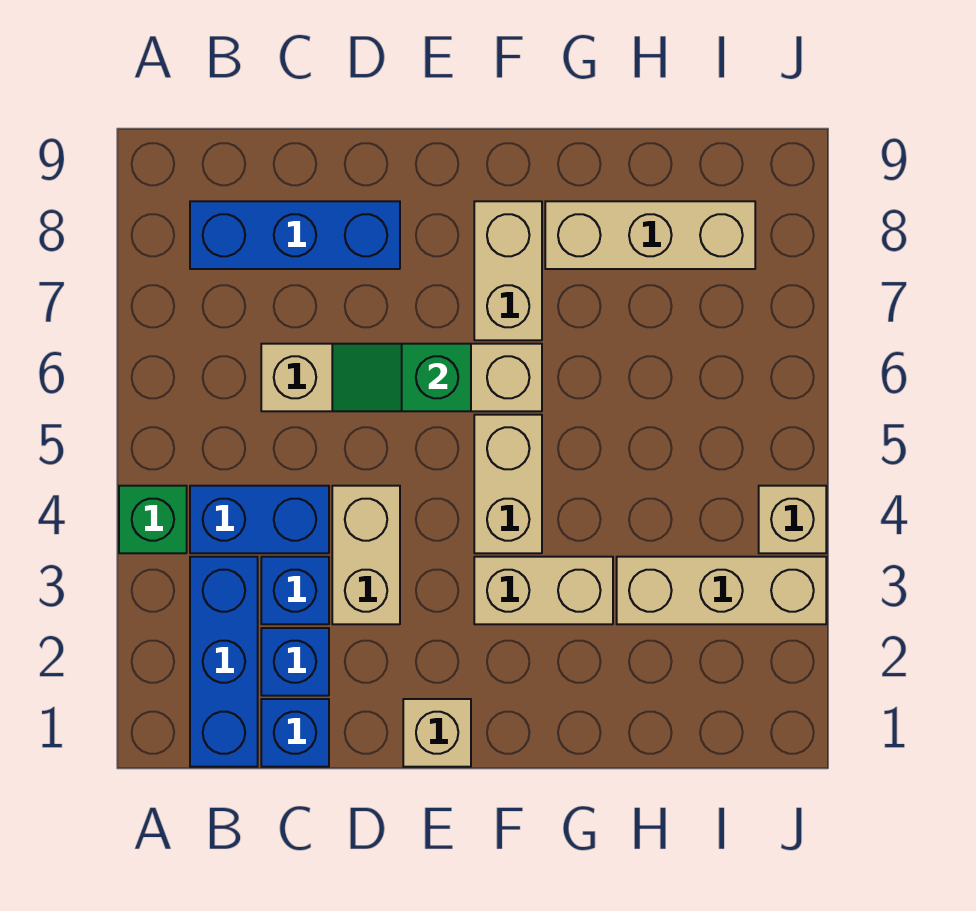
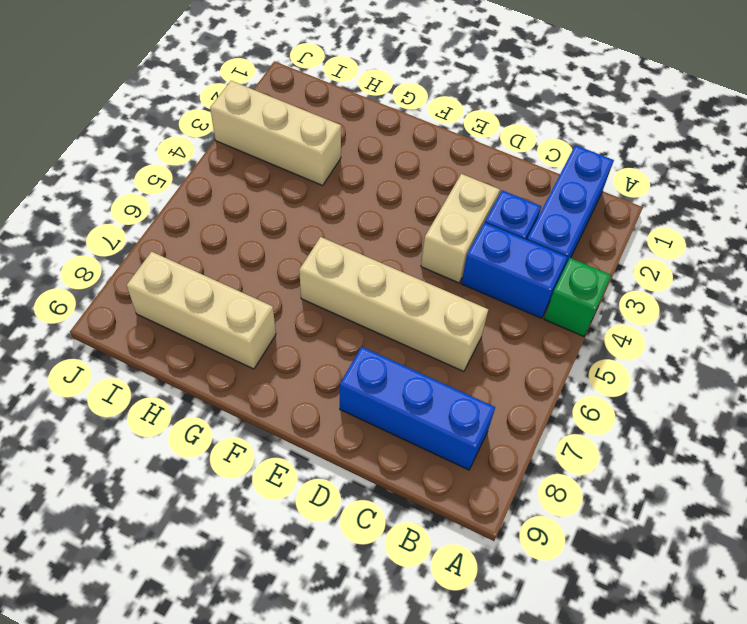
none -> blue brick C1 level 1
none -> blue brick C2 level 1
none -> tan brick E1 level 1

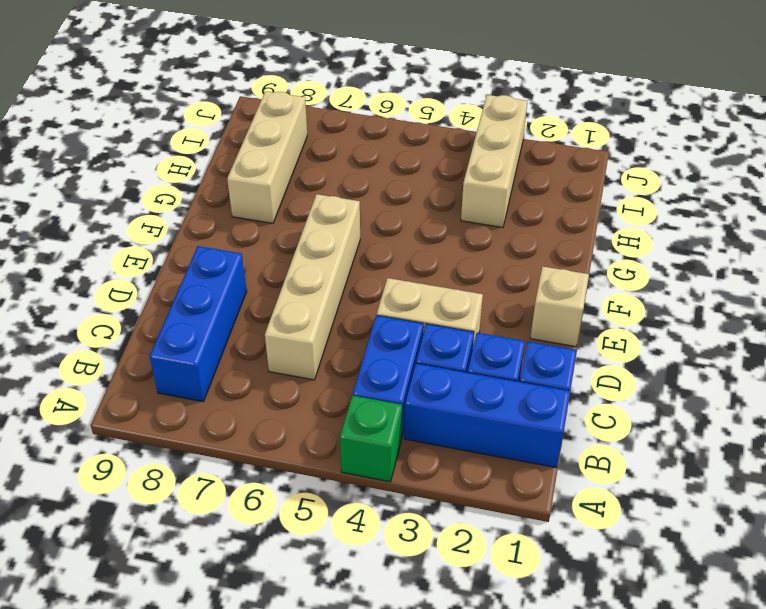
none -> tan brick F3:G3 level 1
none -> tan brick F4:F5 level 1
none -> tan brick F7:F8 level 1

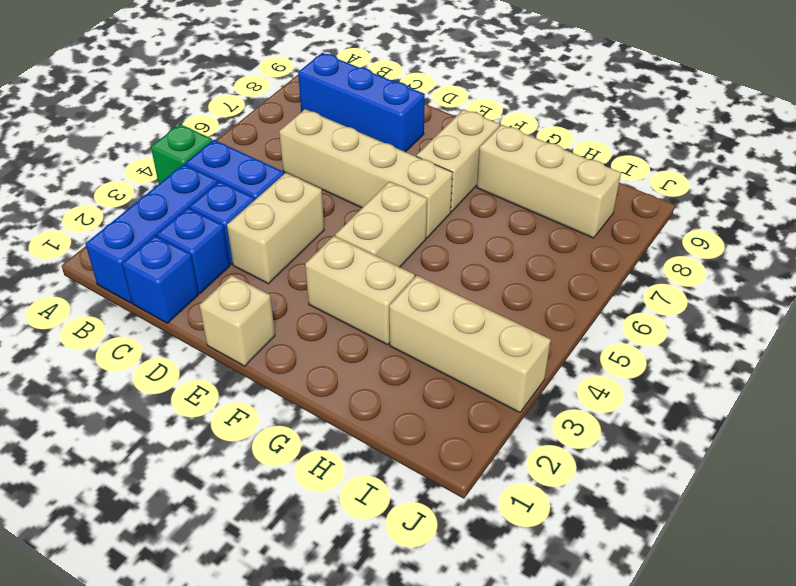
none -> tan brick J4 level 1
none -> green slope D6:E6 level 2 top E

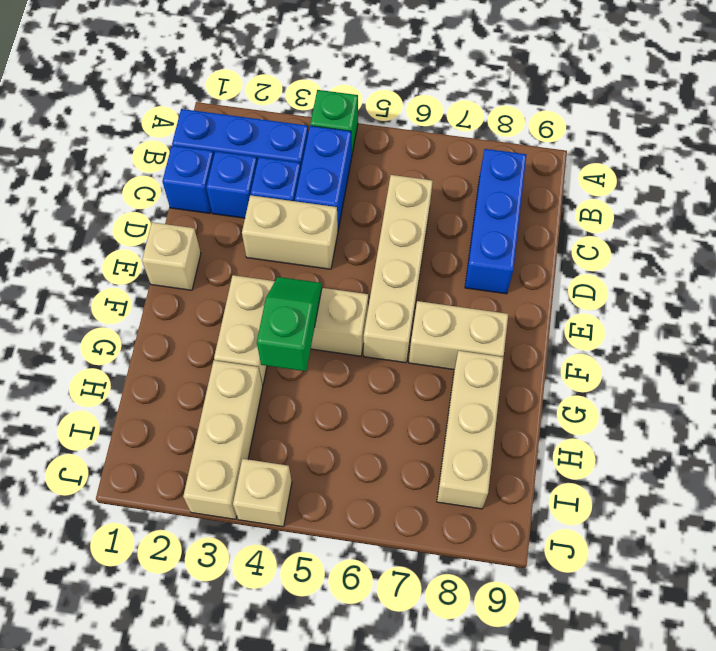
green slope F4:G4 level 2 top G -> green slope D6:E6 level 2 top E

